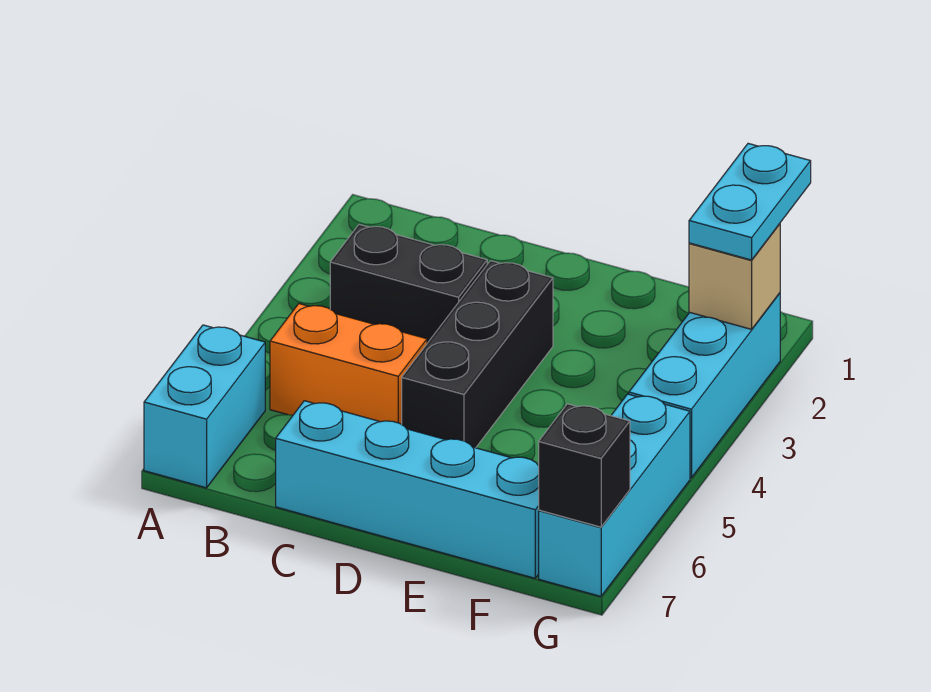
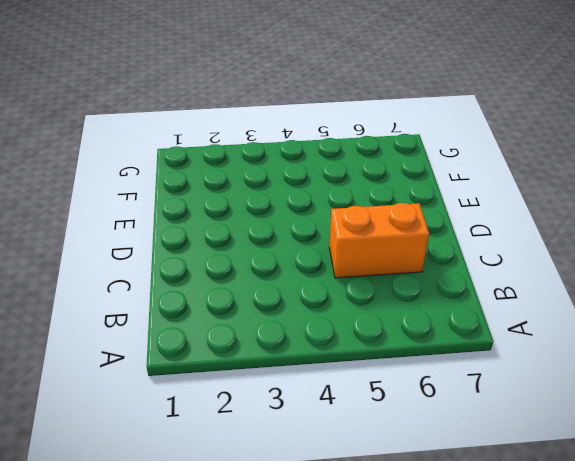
orange brick C5:C6 level 1 -> orange brick B5:C5 level 1
none -> cyan brick A6:A7 level 1
none -> black brick B3:C3 level 1

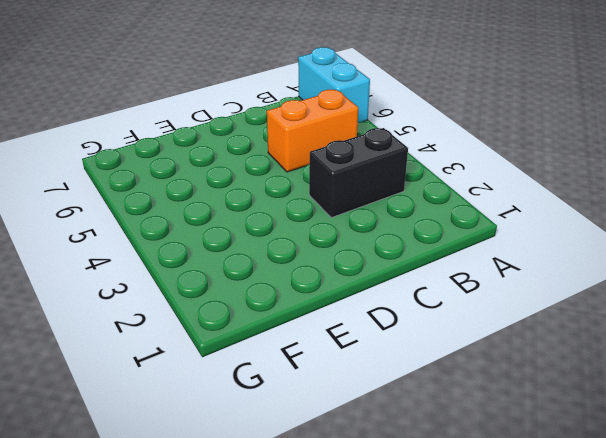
none -> cyan brick C7:F7 level 1
none -> black brick D3:D5 level 1

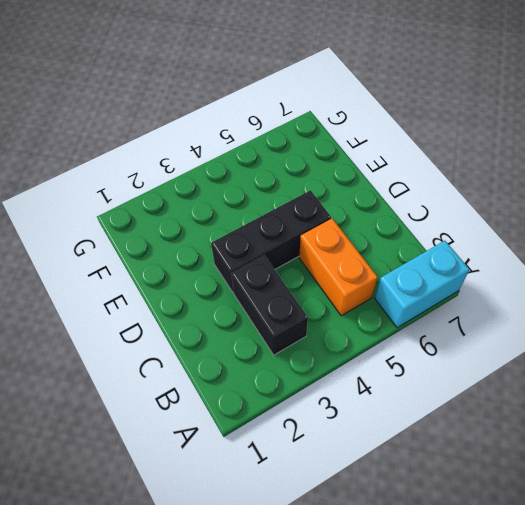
none -> cyan brick C7:F7 level 1
none -> cyan brick G2:G4 level 1

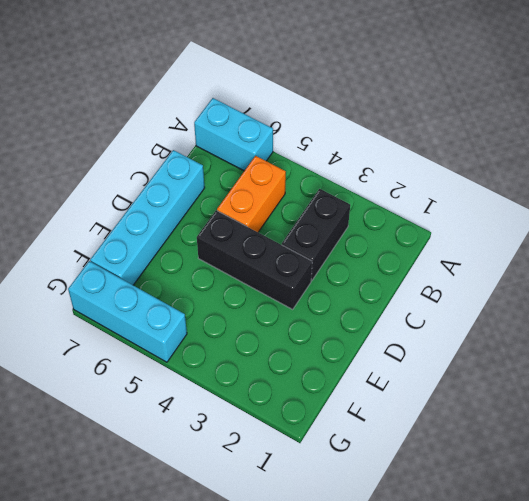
none -> cyan brick G2:G4 level 1
none -> tan brick G2 level 2

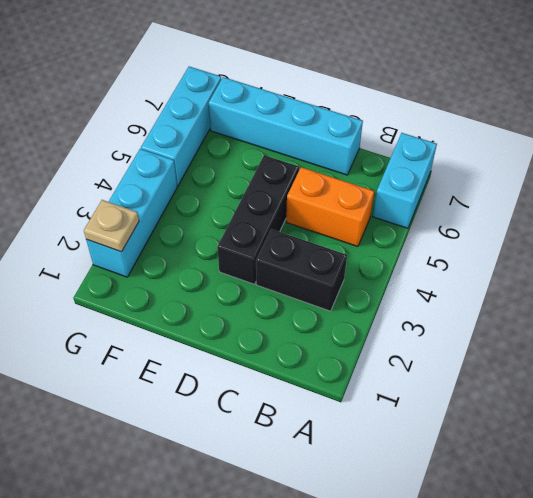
tan plate G2 level 2 -> tan brick G2 level 2
none -> black brick G7 level 2
none -> cyan plate G1:G2 level 3

